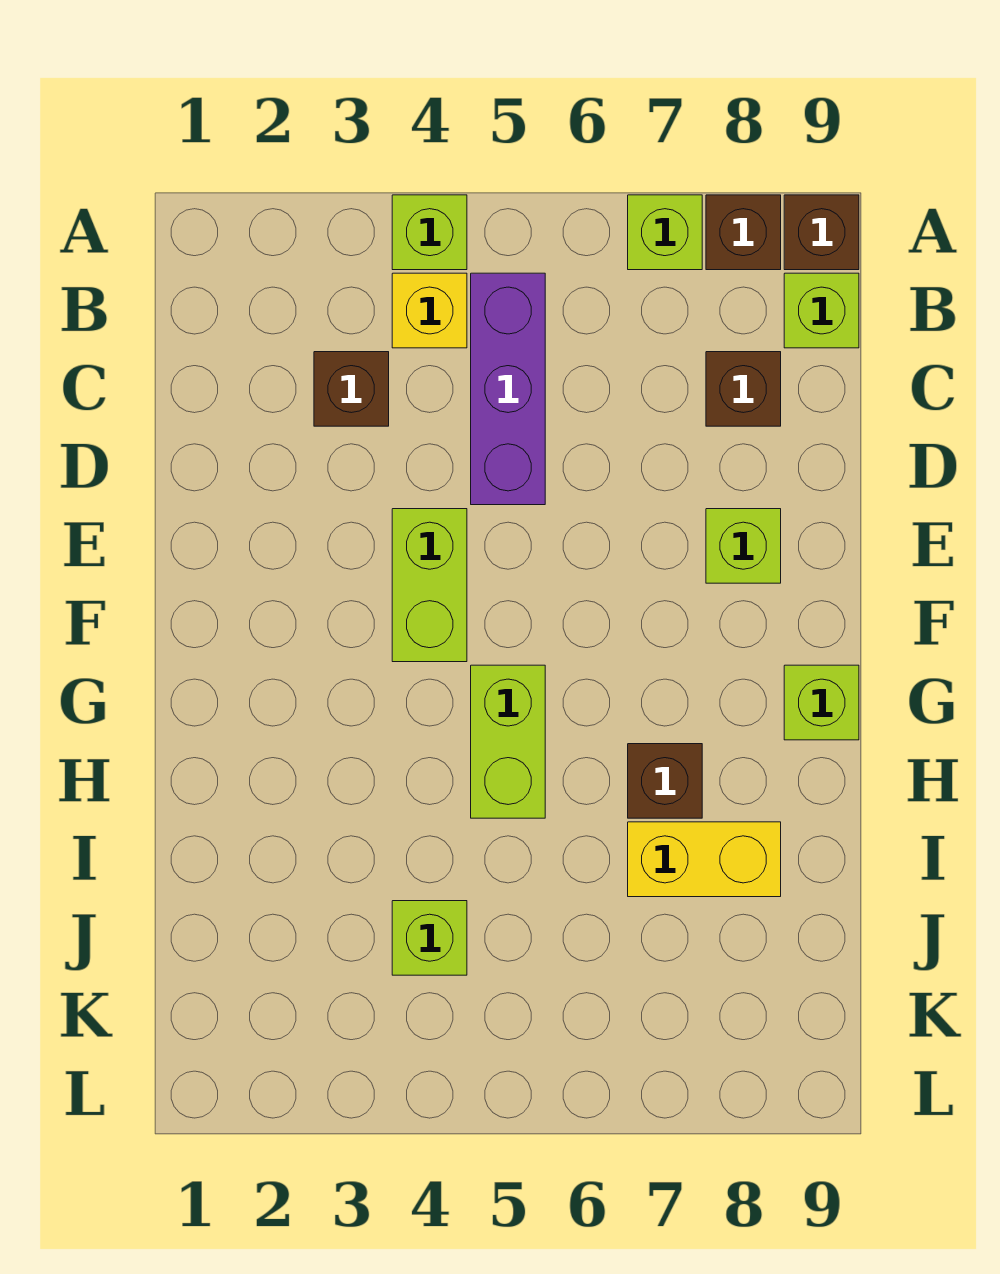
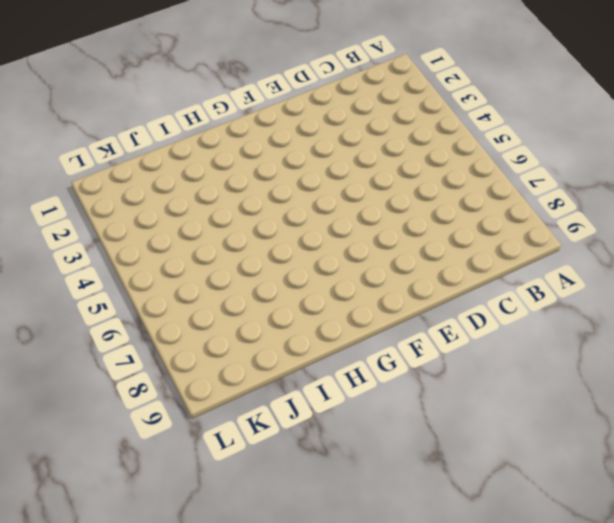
none -> lime brick A4 level 1
none -> lime brick A7 level 1
none -> brown brick A8 level 1

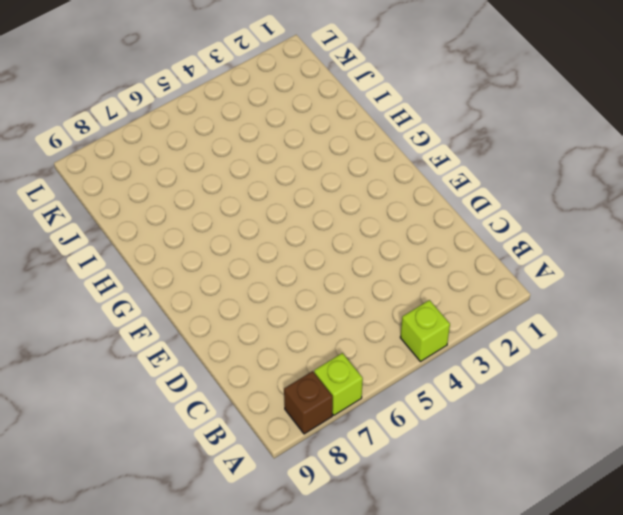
none -> brown brick A9 level 1
none -> yellow brick B4 level 1
none -> purple brick B5:D5 level 1

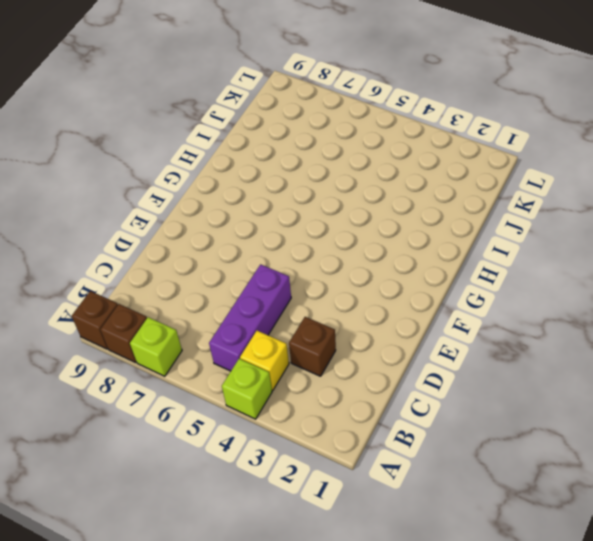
none -> lime brick B9 level 1
none -> brown brick C8 level 1
none -> lime brick E4:F4 level 1

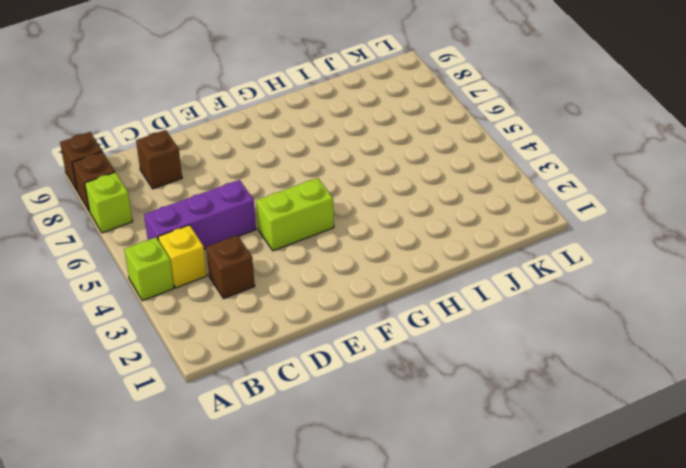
none -> lime brick B9 level 1
none -> lime brick E8 level 1
none -> lime brick G5:H5 level 1

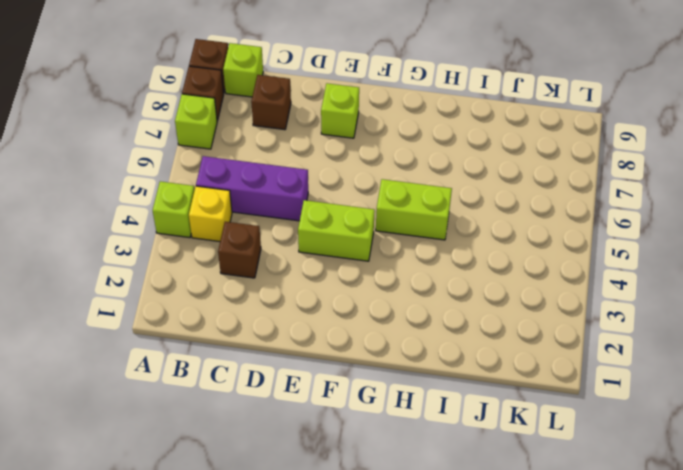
none -> lime brick G9 level 1
none -> brown brick H7 level 1
none -> yellow brick I7:I8 level 1

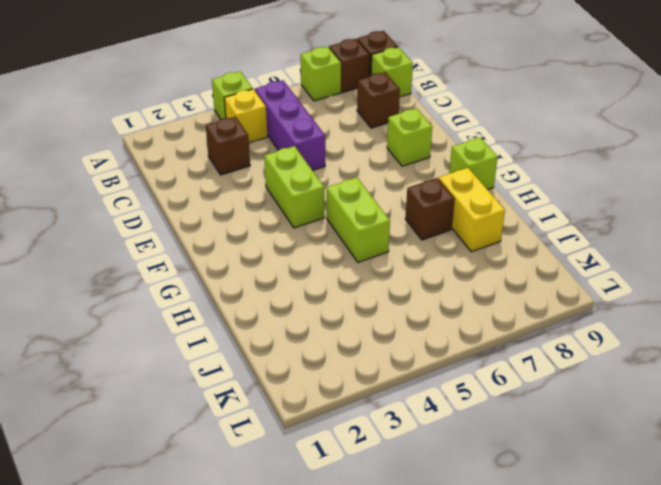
yellow brick H8:I8 level 1 -> yellow brick I7:I8 level 1
none -> lime brick J4 level 1

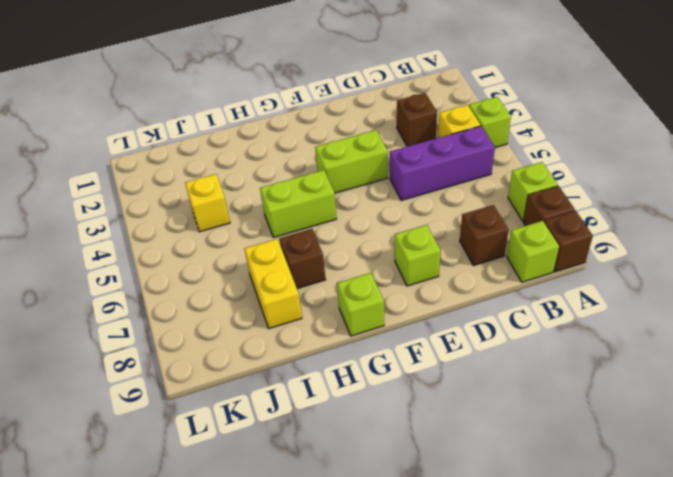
yellow brick J4 level 1 -> lime brick J4 level 1

